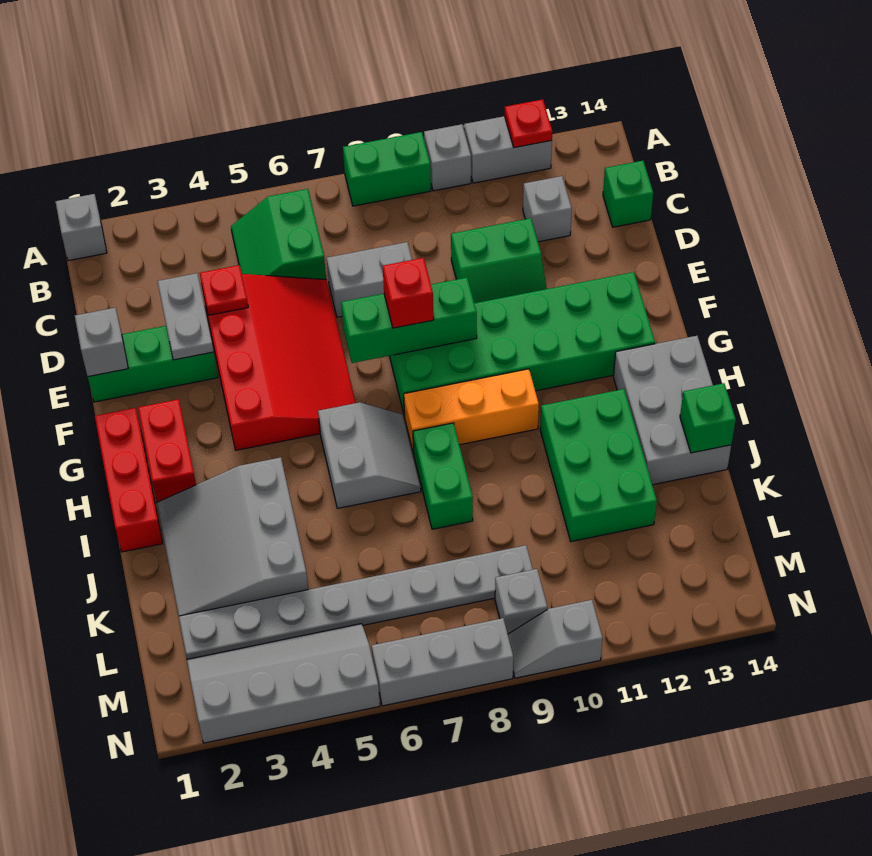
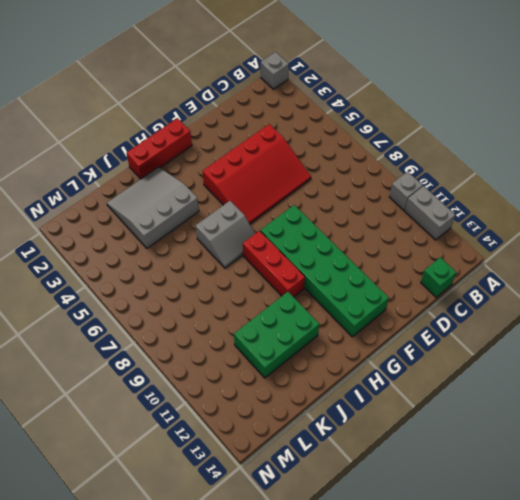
red brick H8:H10 level 1 -> orange brick H8:H10 level 1
none -> green brick A8:A9 level 1
none -> green slope B5:C6 level 1 top 6
none -> grey brick C12 level 1
none -> grey brick D7:D8 level 1

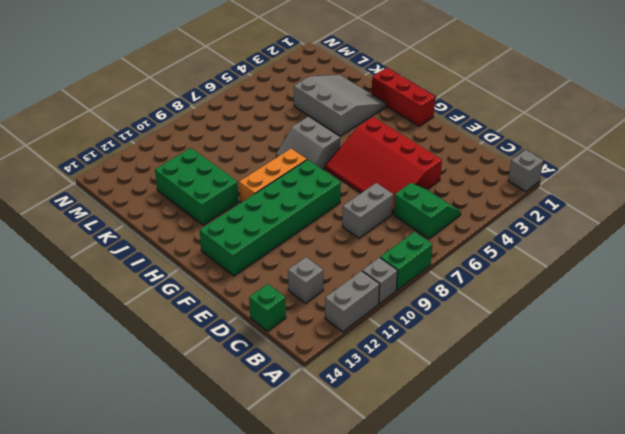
none -> green slope D10:E11 level 1 top D
none -> green brick E1:E3 level 1
none -> red brick G2:H2 level 1
none -> grey brick H13:J14 level 1

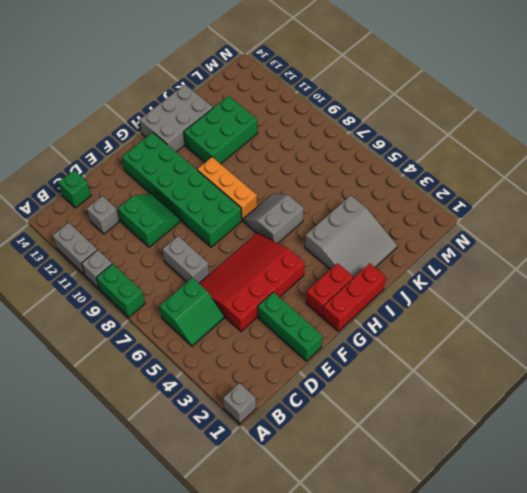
none -> green brick I8:J8 level 1
none -> grey plate L2:L9 level 1
none -> grey slope M2:N5 level 1 top N
none -> grey brick M9 level 1

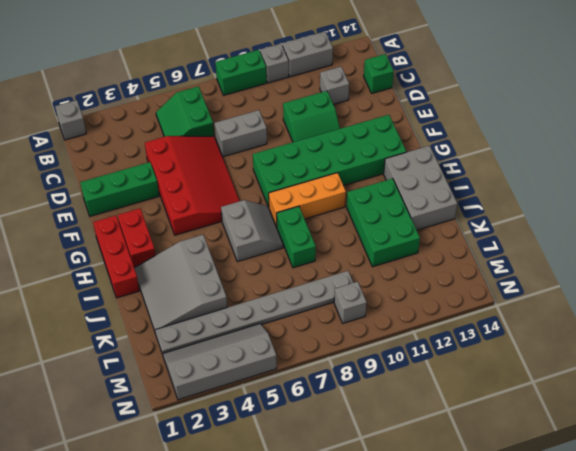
none -> grey brick N6:N8 level 1
none -> grey slope N9:N10 level 1 top 10
none -> red plate A12 level 2
none -> grey plate D3:E3 level 2

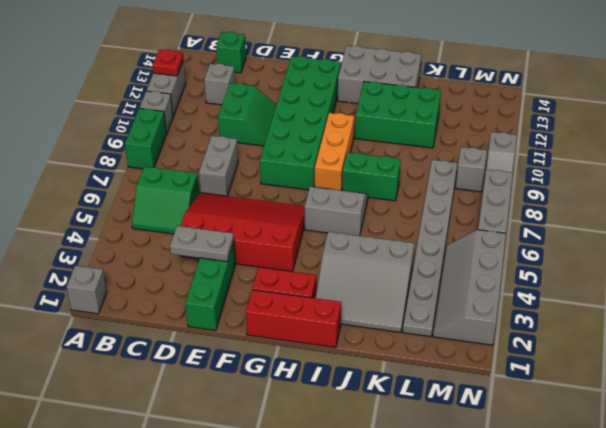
none -> red plate D4 level 2
none -> grey brick E1 level 2
none -> green brick F7:F9 level 2
none -> green brick J14 level 2

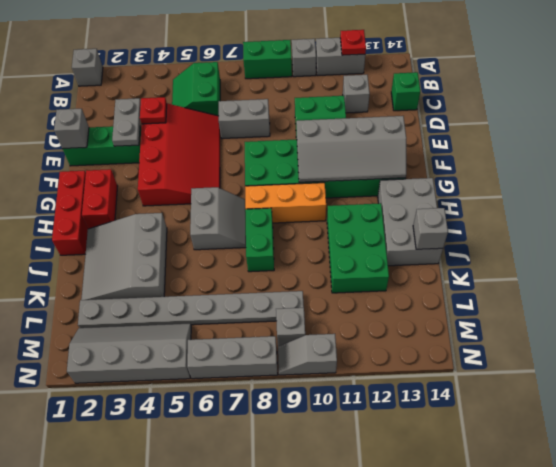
grey slope F10:G13 level 2 top F -> none
grey brick J14 level 2 -> green brick J14 level 2
none -> green brick F7:F9 level 2
none -> red brick F8 level 3

